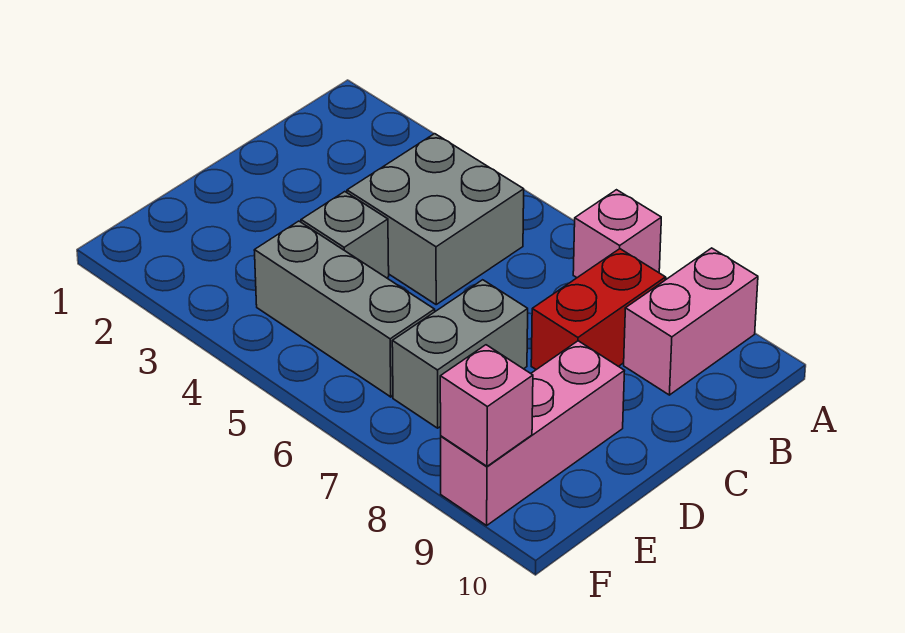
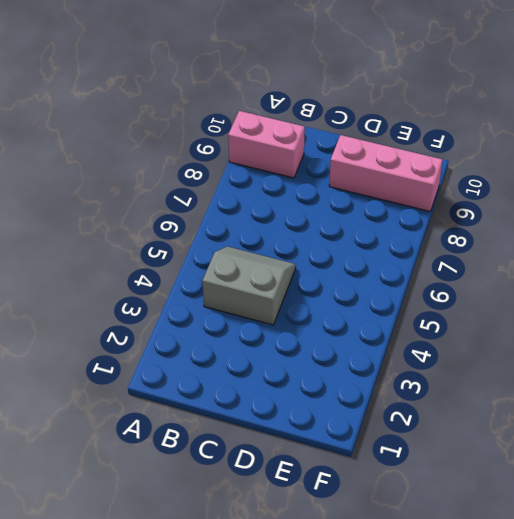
grey slope B4:C5 level 1 top 4 -> grey brick B4:C5 level 1
none -> pink brick A7 level 1
none -> red brick B8:C8 level 1

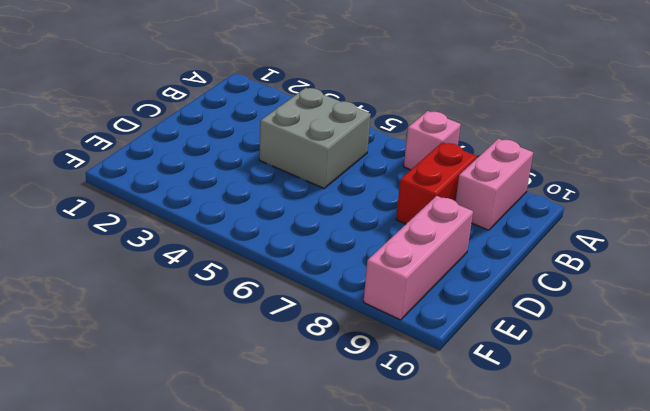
none -> grey brick D4 level 1
none -> grey brick D7:E7 level 1

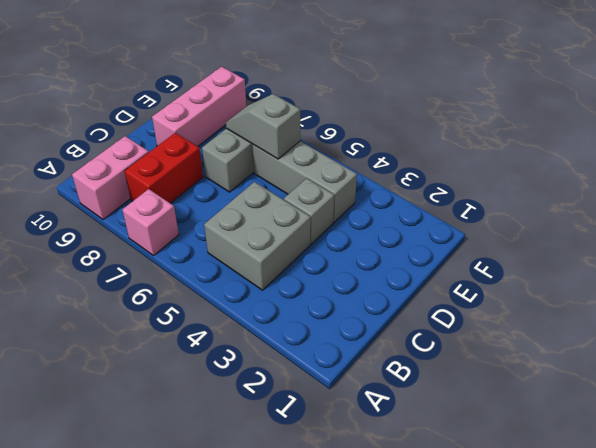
grey slope E6:E7 level 2 top 6 -> none
none -> pink brick F9 level 2

